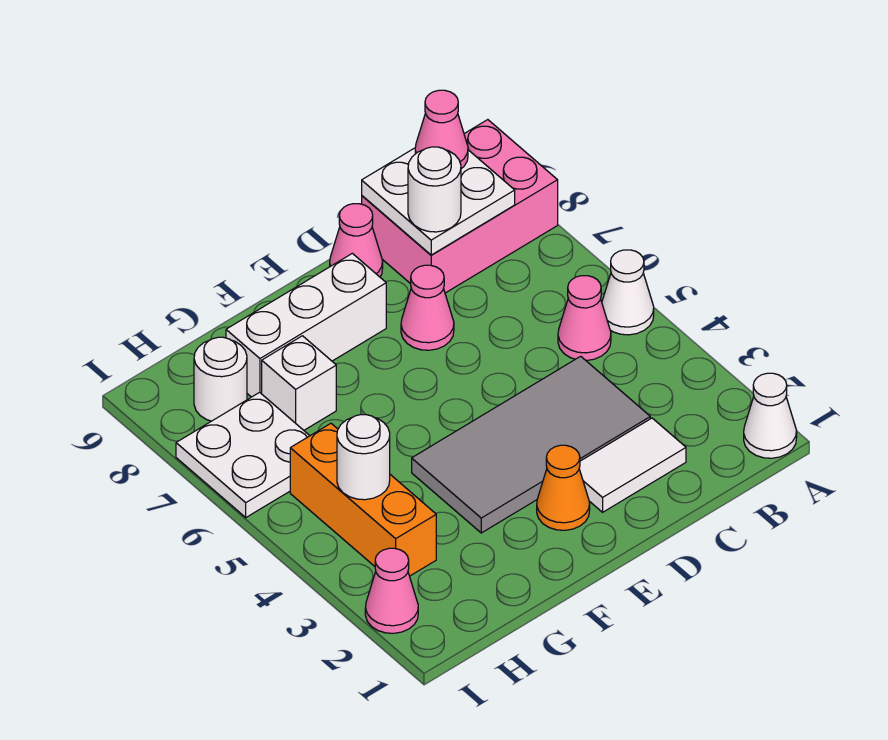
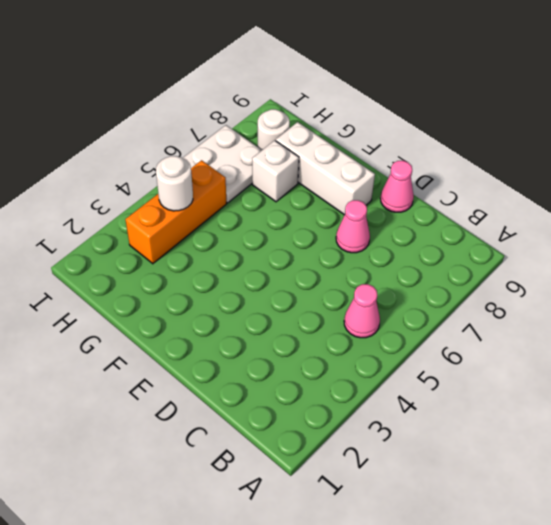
none -> white cone A1 level 1
none -> white cone A5 level 1
none -> pink brick A8:C9 level 1

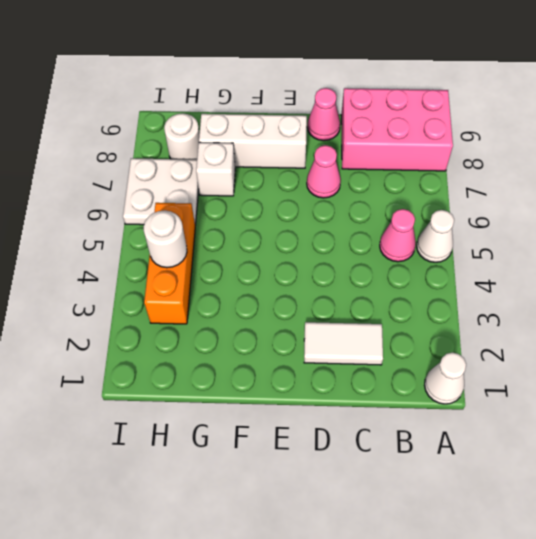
none -> grey tile C3:F4 level 1
none -> orange cone E2 level 1
none -> pink cone I2 level 1

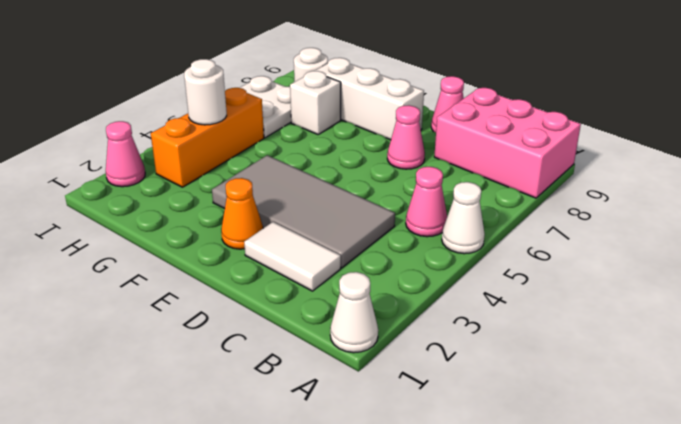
none -> white plate B8:C9 level 2
none -> pink cone B9 level 3
none -> white round brick C8 level 3

